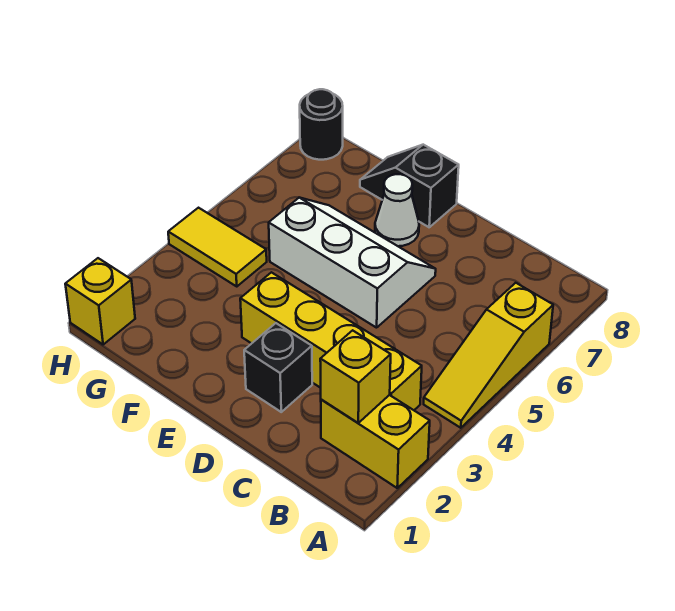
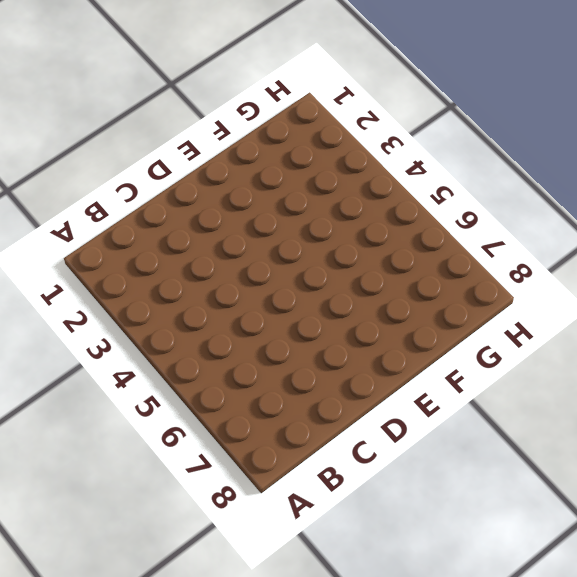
none -> yellow brick A2:B2 level 1
none -> yellow slope A4:A6 level 1 top 6

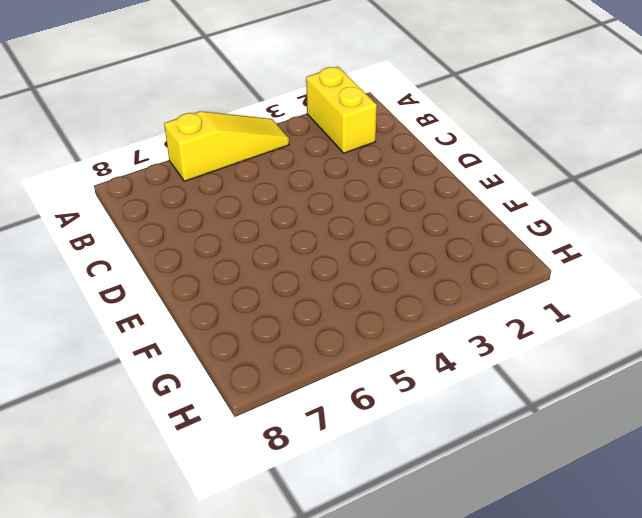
none -> yellow brick B3:E3 level 1
none -> black brick D2 level 1

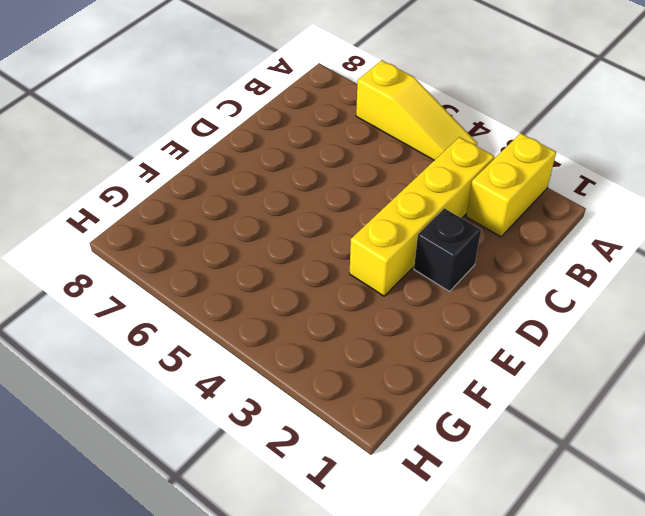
none -> white slope D5:F6 level 1 top 5
none -> white cone E7 level 1

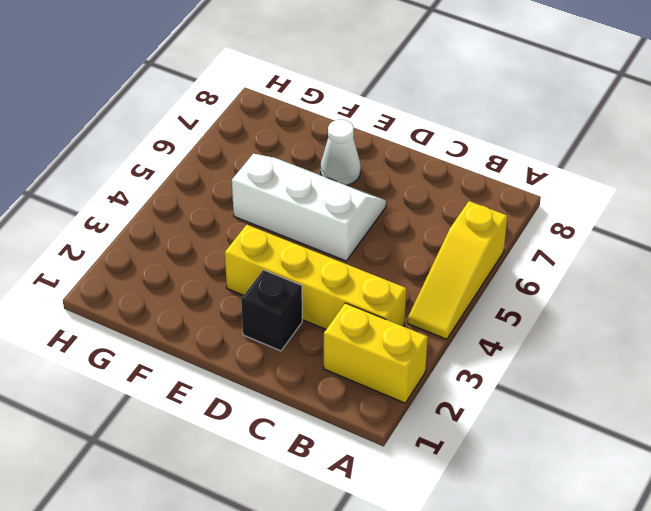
none -> black slope E8:F8 level 1 top E
none -> yellow tile G4:H4 level 1

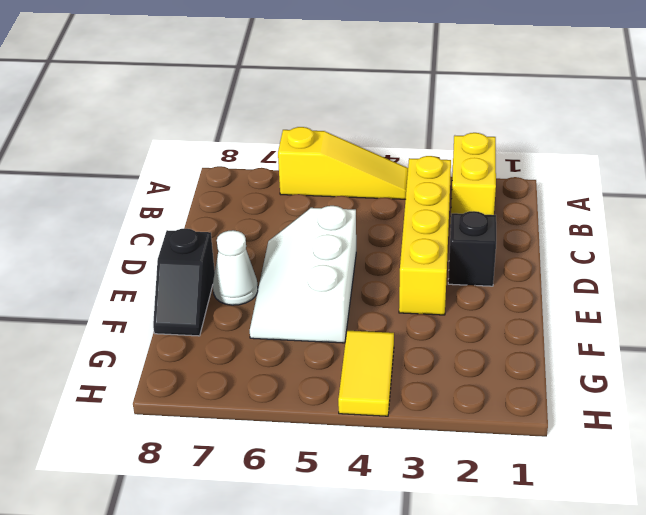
none -> yellow brick H1 level 1
none -> black round brick H8 level 1

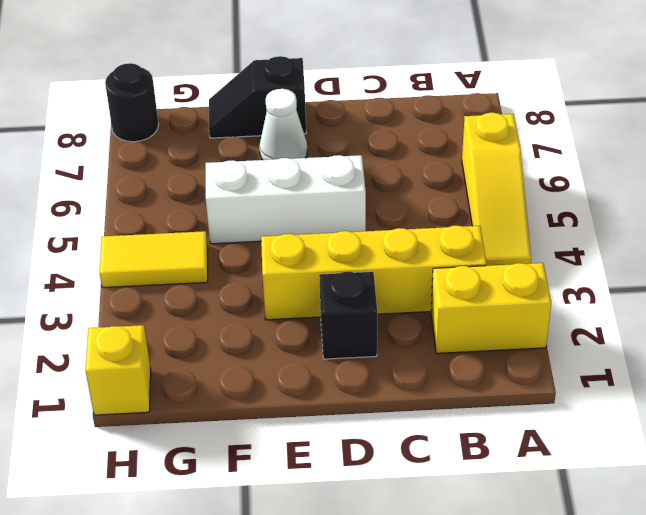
none -> yellow brick B2 level 2

